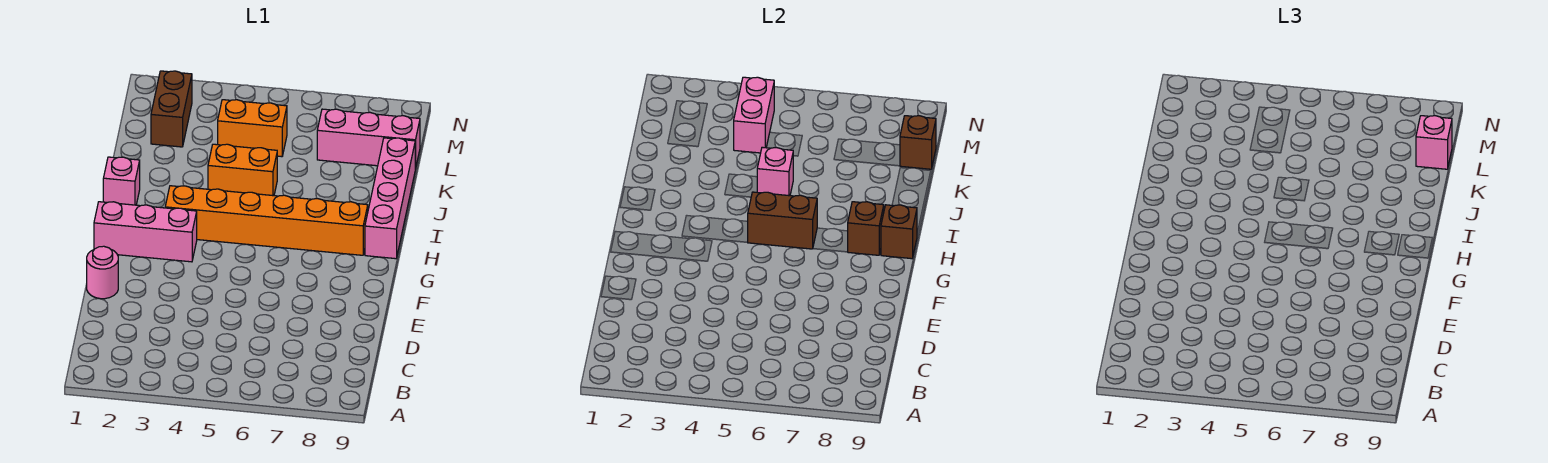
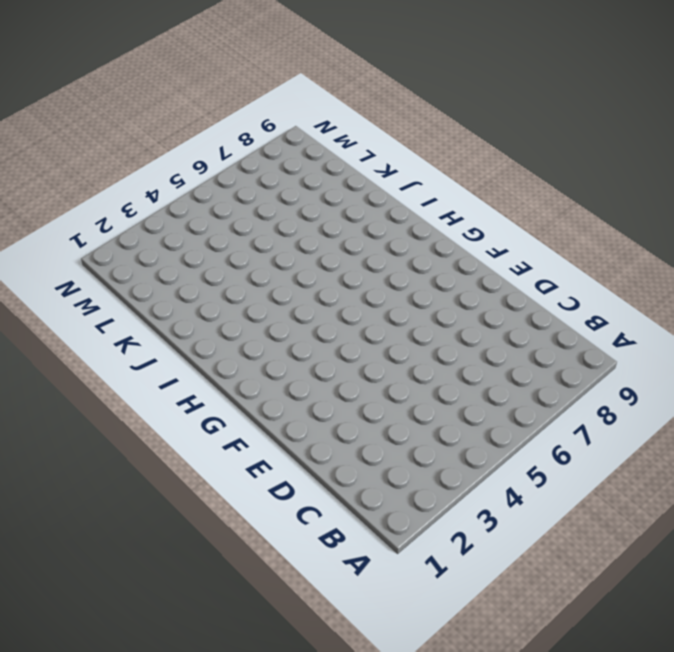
none -> pink round brick E1 level 1
none -> pink brick G1:G3 level 1
none -> orange brick H3:H8 level 1

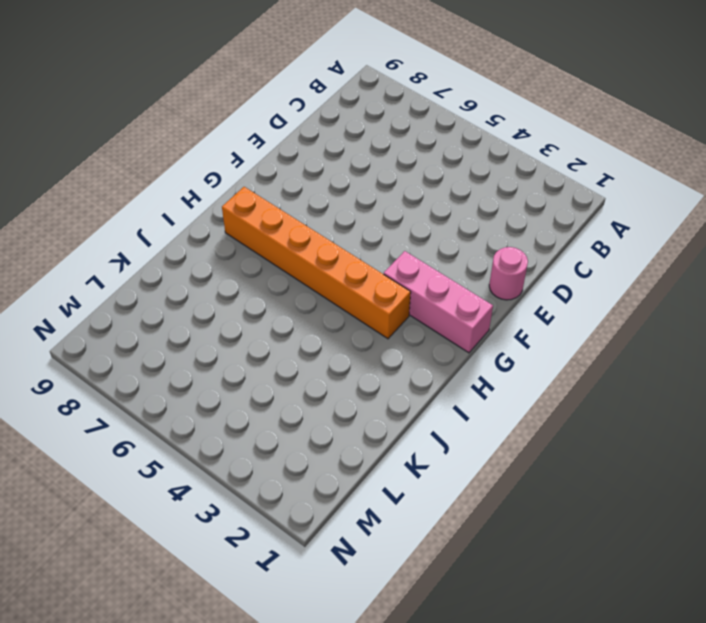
none -> pink brick H9:K9 level 1
none -> pink brick I1 level 1
none -> orange brick J4:J5 level 1

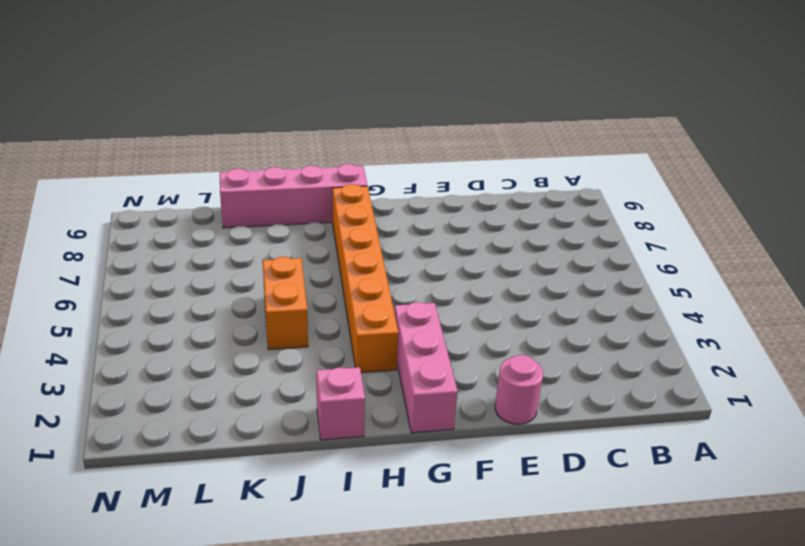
none -> brown brick L2:M2 level 1
none -> orange brick L4:L5 level 1
none -> pink brick L7:L9 level 1

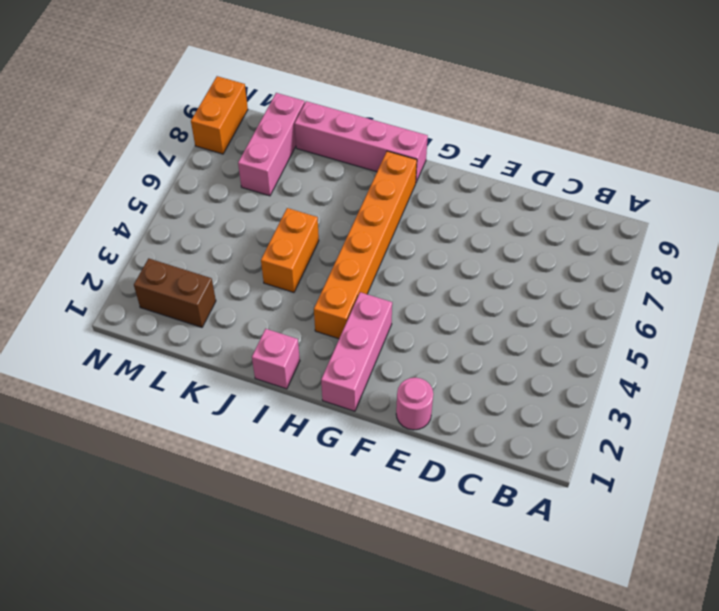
orange brick N8:N9 level 1 -> orange brick L4:L5 level 1
none -> brown brick H5:H6 level 2
none -> brown brick H8 level 2
none -> brown brick H9 level 2

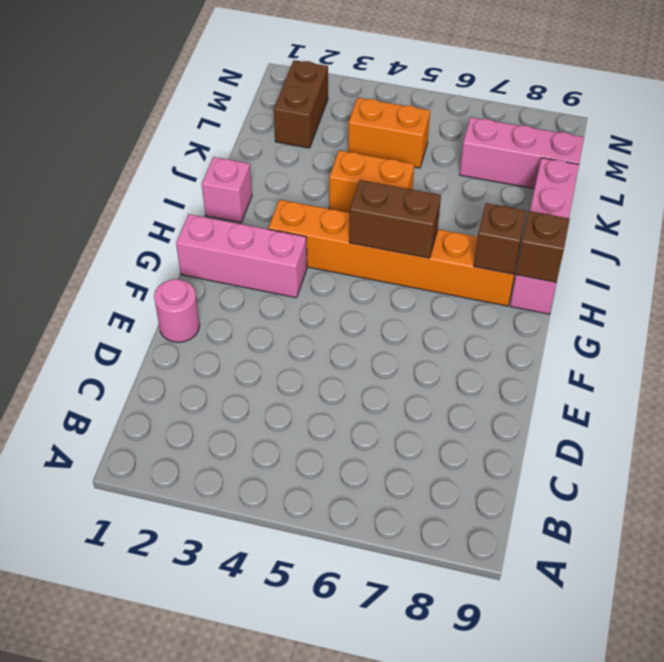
none -> pink brick J5 level 2
none -> pink brick L4:M4 level 2
none -> brown brick L9 level 2

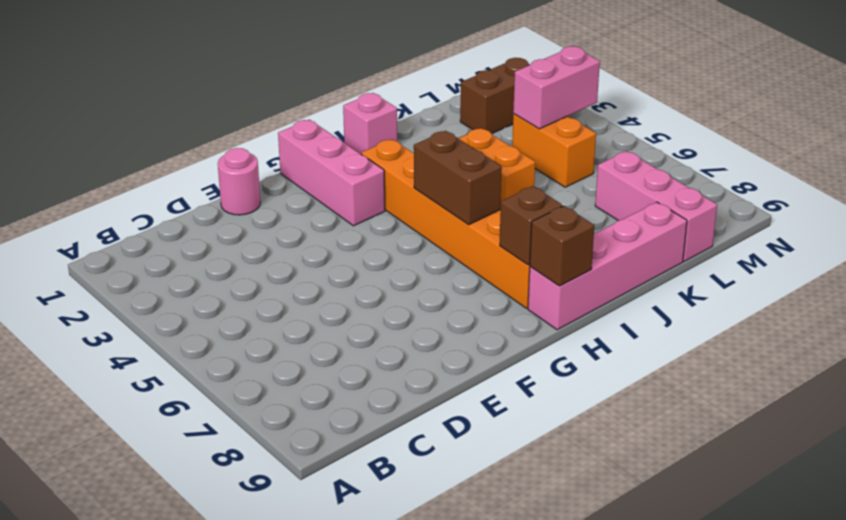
none -> pink brick J5 level 2
none -> brown brick L9 level 2
none -> pink brick L9 level 3

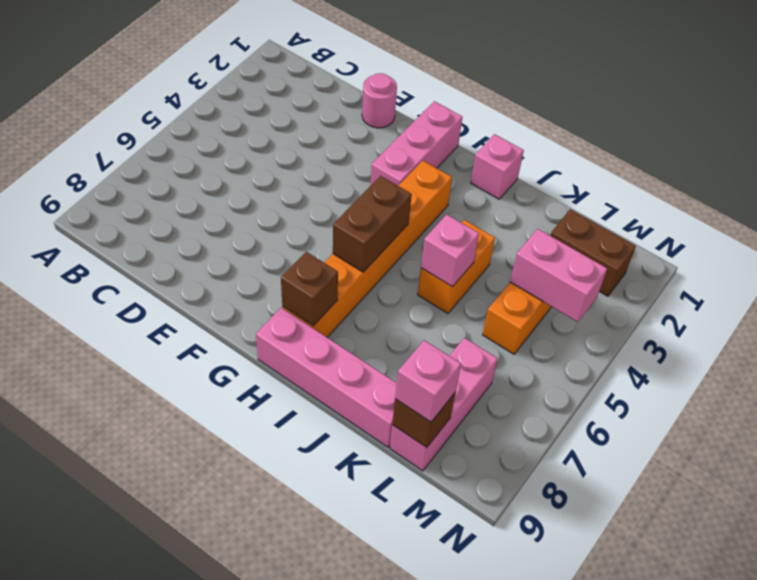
none -> brown brick H9 level 2

